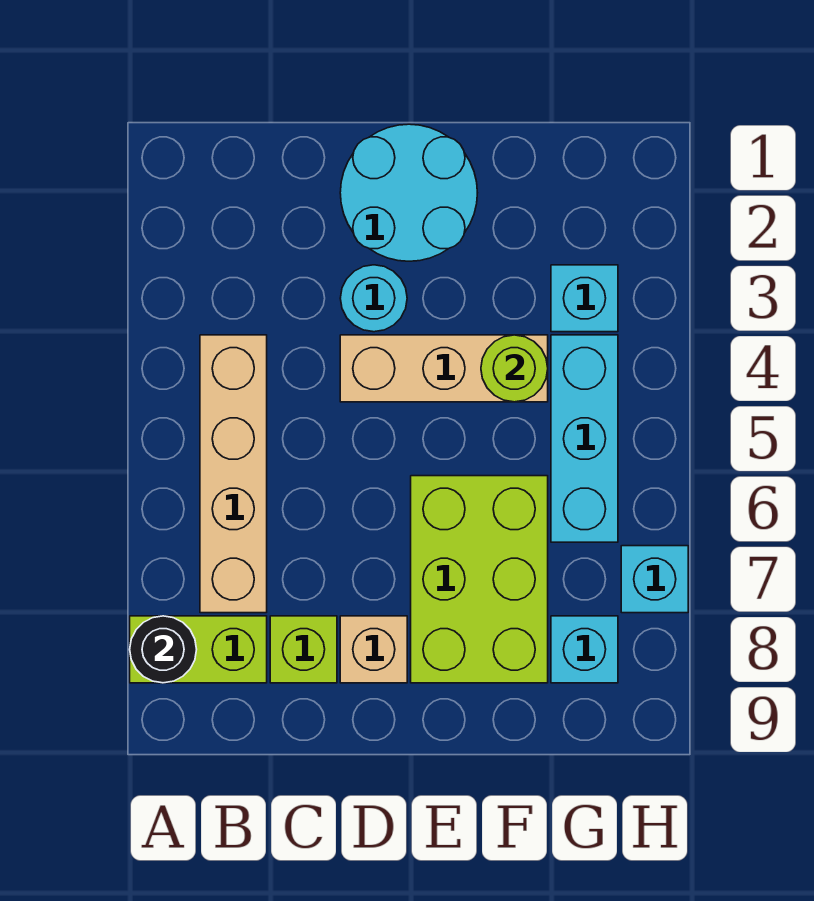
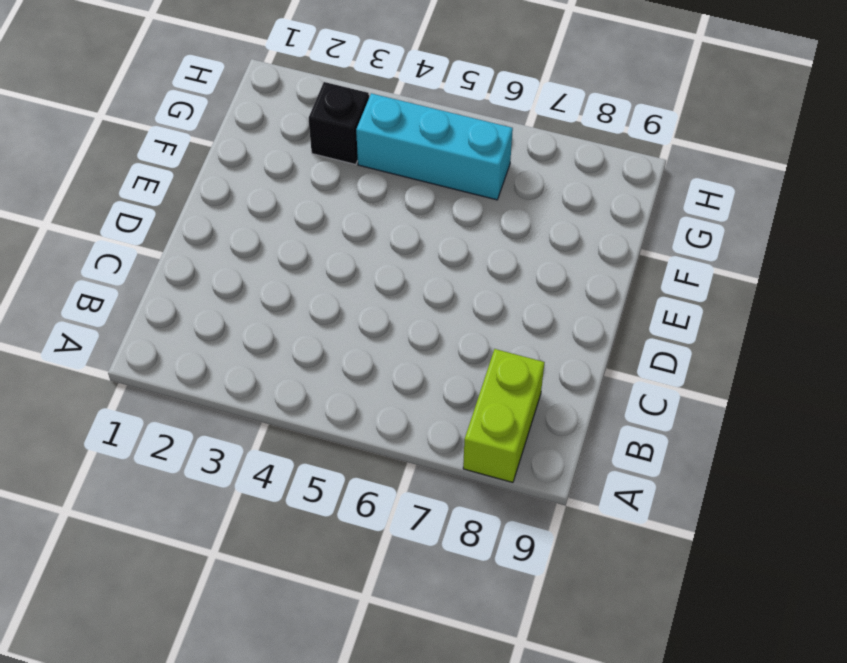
black brick G3 level 1 -> cyan brick G3 level 1
none -> tan brick B4:B7 level 1
none -> lime brick C8 level 1
none -> cyan round brick D1:E2 level 1

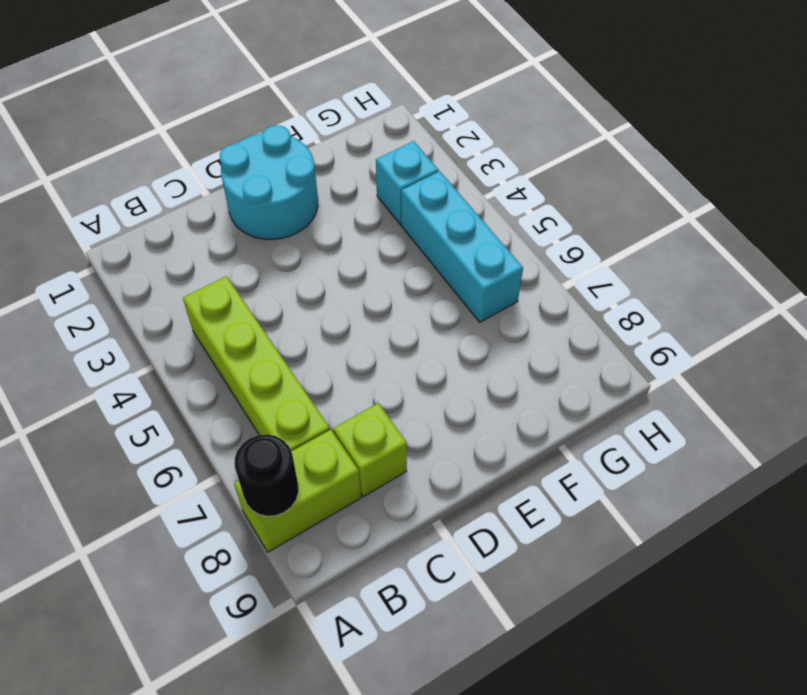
lime brick B4:B7 level 1 -> tan brick B4:B7 level 1
none -> cyan round brick D3 level 1
none -> tan brick D4:F4 level 1
none -> tan brick D8 level 1

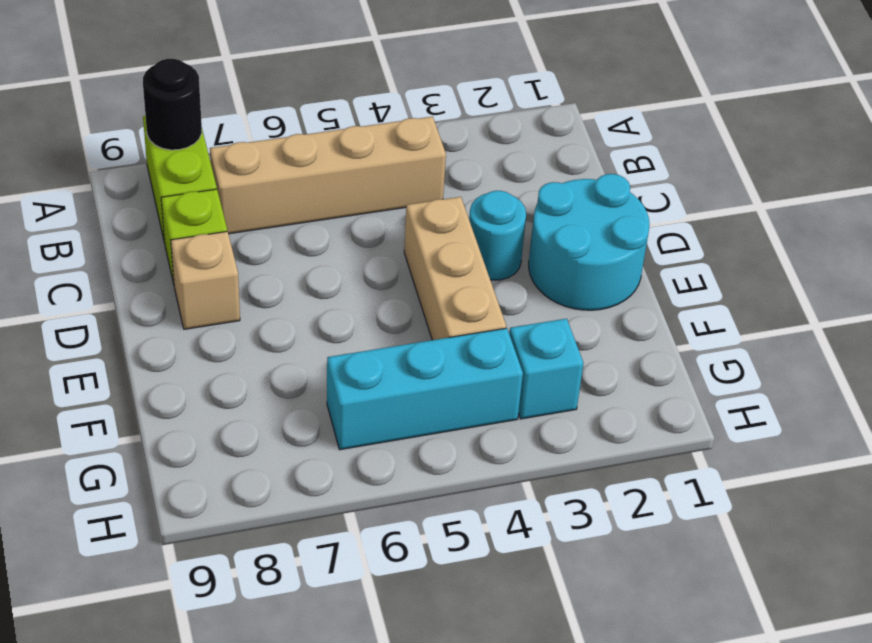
none -> lime brick E6:F8 level 1
none -> cyan brick G8 level 1
none -> cyan brick H7 level 1

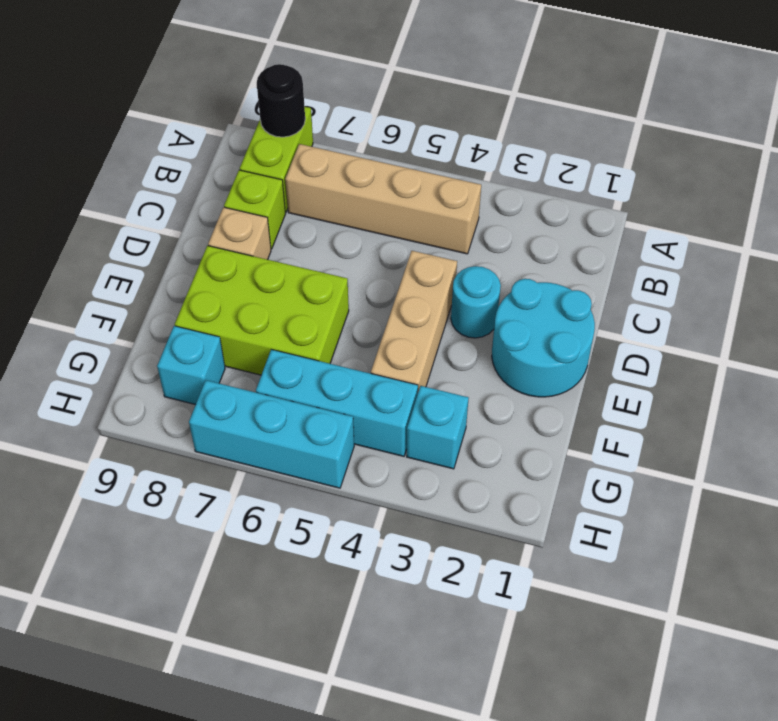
cyan brick H5:H7 level 1 -> cyan brick H7 level 1
none -> lime round brick F4 level 2

